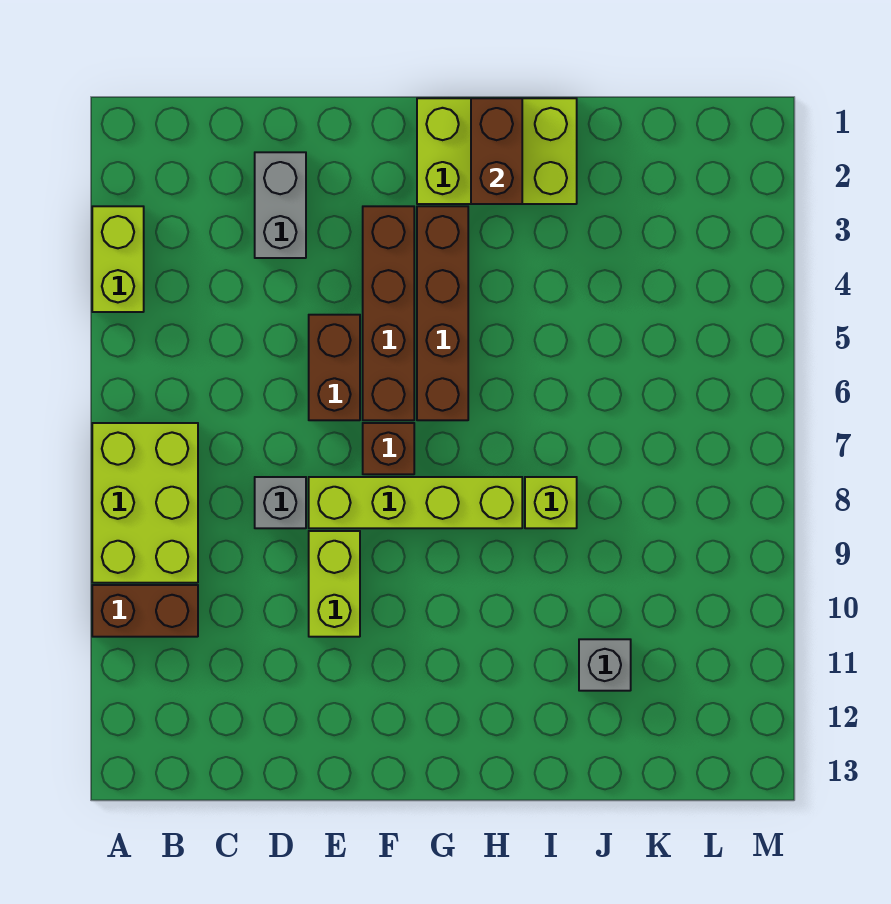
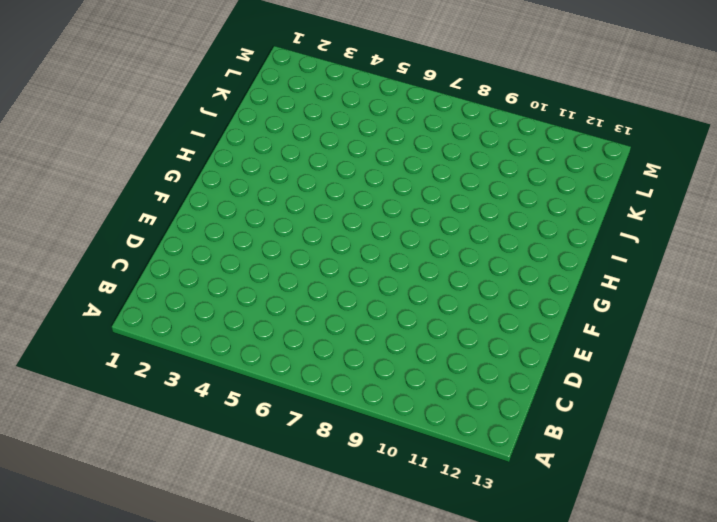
none -> lime brick A3:A4 level 1
none -> lime brick A7:B9 level 1
none -> brown brick A10:B10 level 1

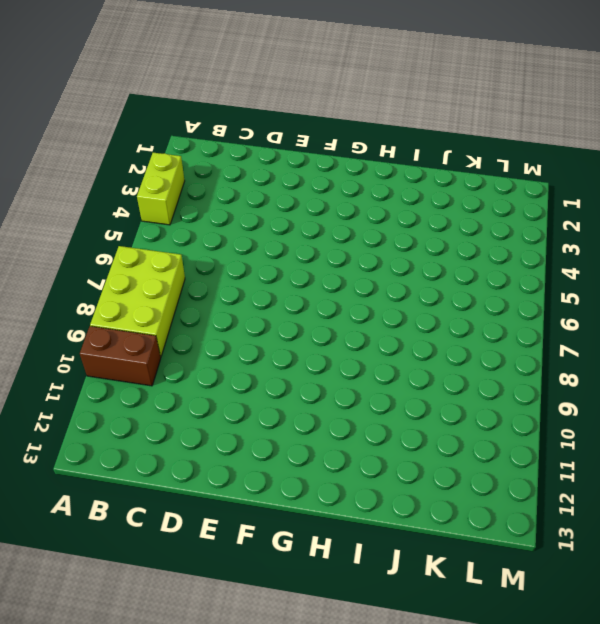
none -> grey brick D2:D3 level 1
none -> grey brick D8 level 1
none -> brown brick E5:E6 level 1

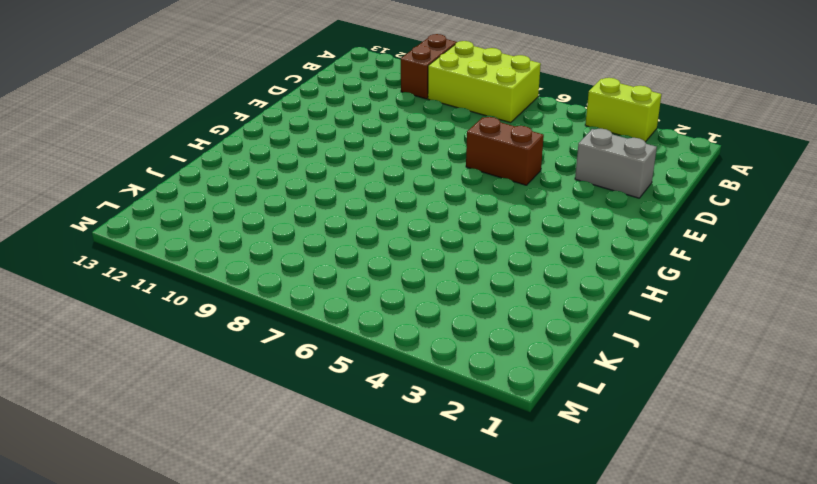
none -> grey brick D8 level 1
none -> lime brick E8:H8 level 1
none -> lime brick E9:E10 level 1

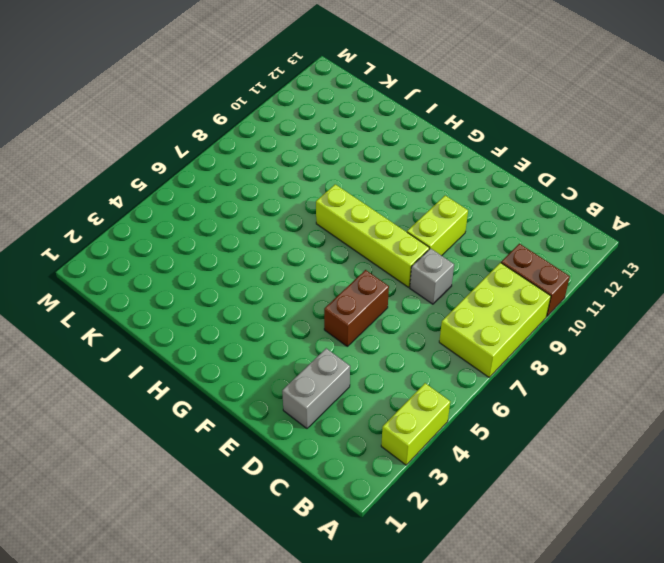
none -> brown brick F3:F6 level 1
none -> brown brick F7 level 1
none -> lime brick G1:I2 level 1

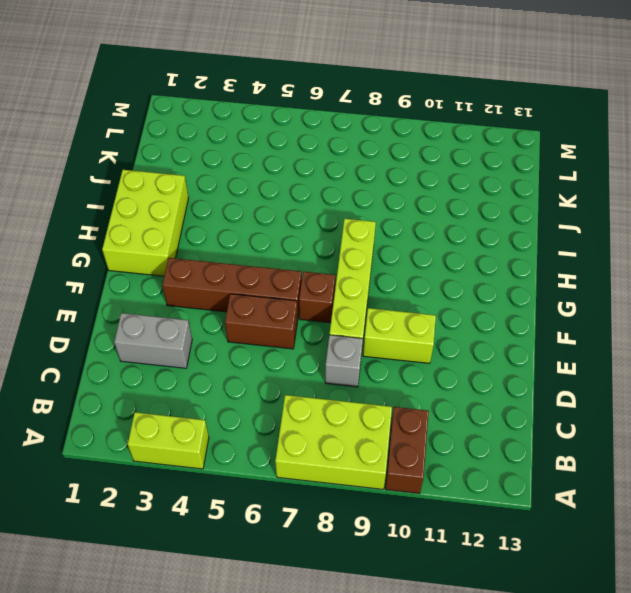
none -> brown brick G3:G6 level 1
none -> lime brick I8 level 1
none -> grey brick J11 level 1

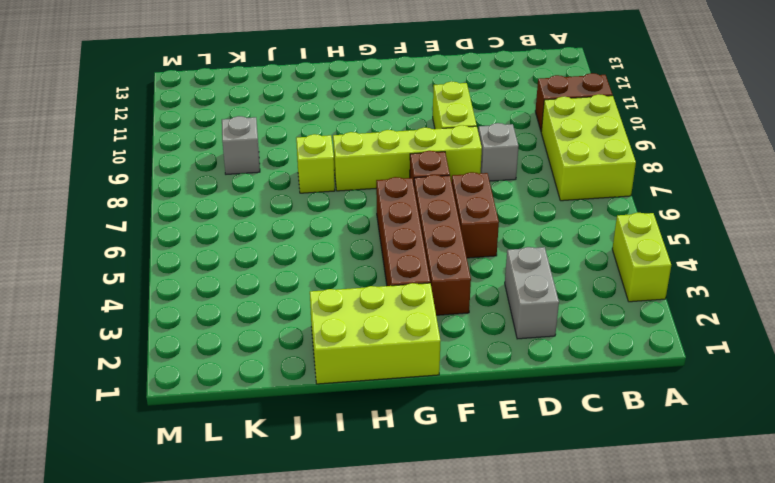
grey brick K9 level 1 -> grey brick J11 level 1
none -> brown brick H1:H2 level 2

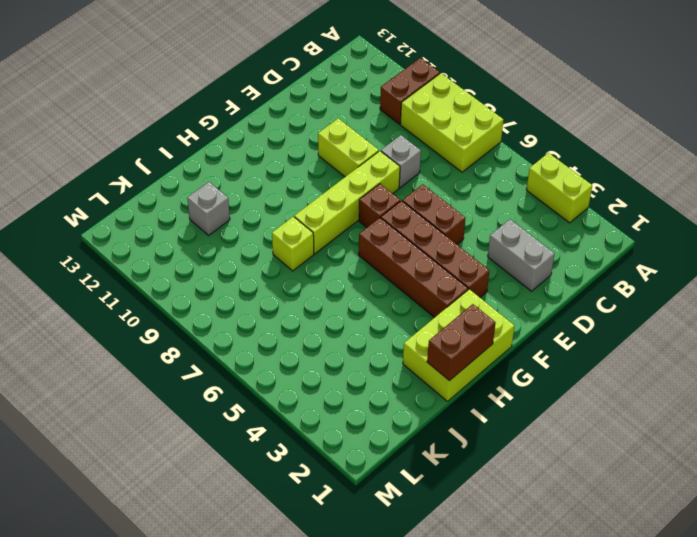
brown brick H1:I1 level 2 -> brown brick H1:H2 level 2

